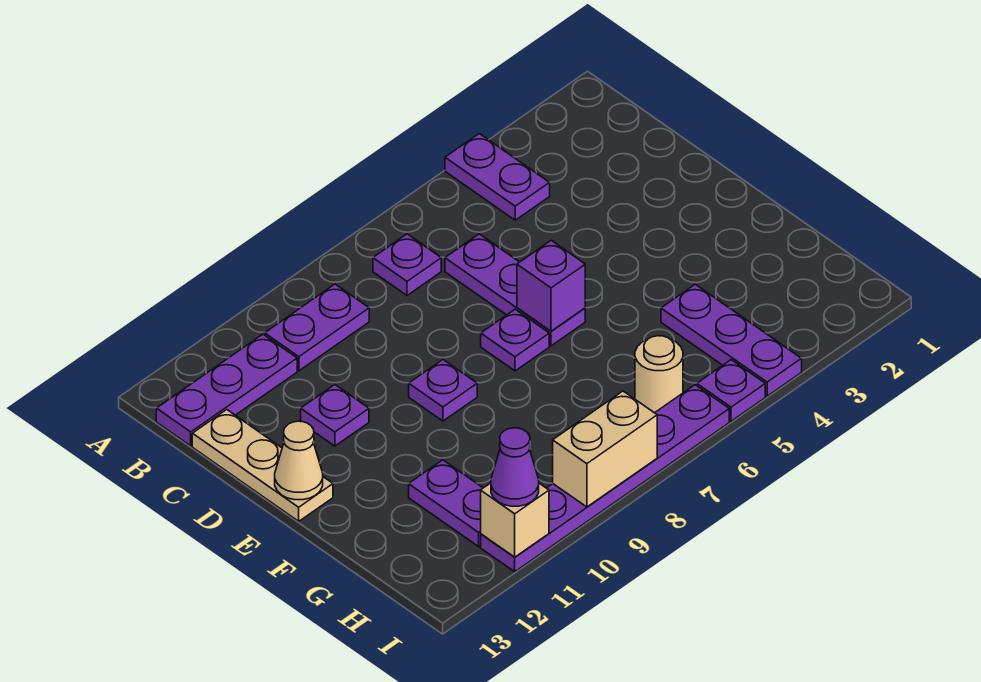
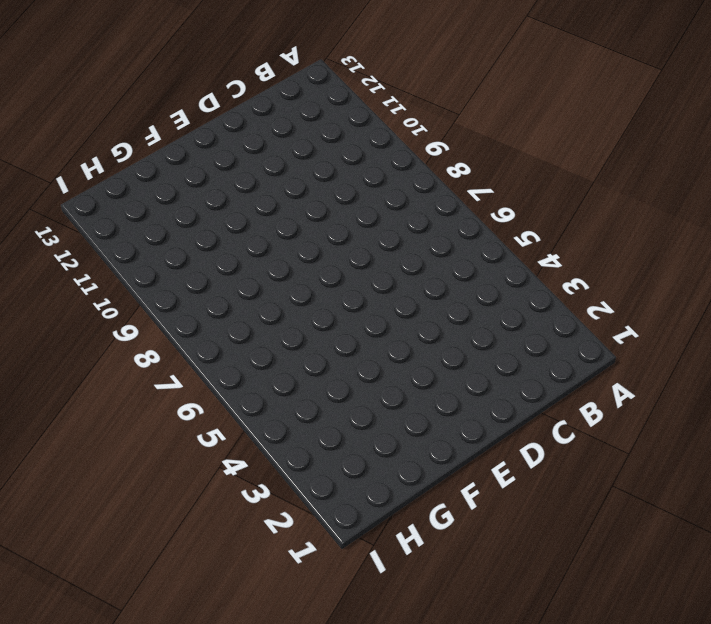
none -> purple plate A4:B4 level 1
none -> purple plate B7 level 1
none -> purple plate B9:B10 level 1

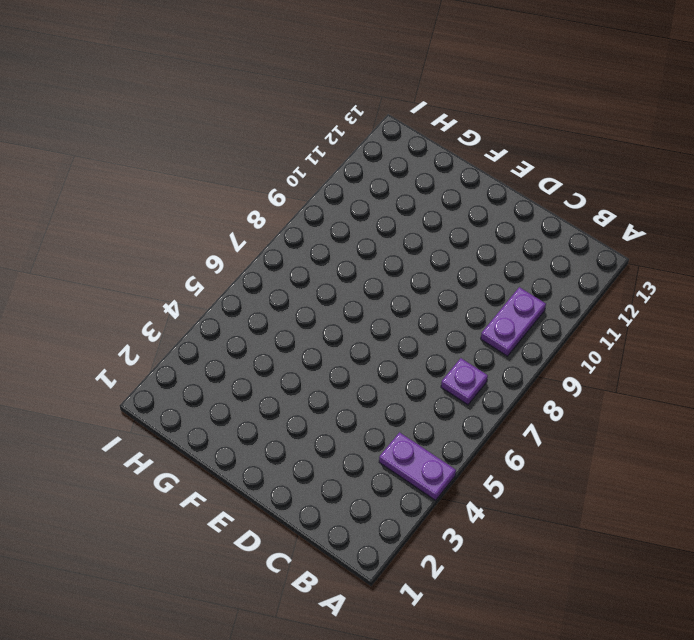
none -> purple plate B11:B13 level 1
none -> purple plate C6:E6 level 1
none -> tan plate C13:E13 level 1

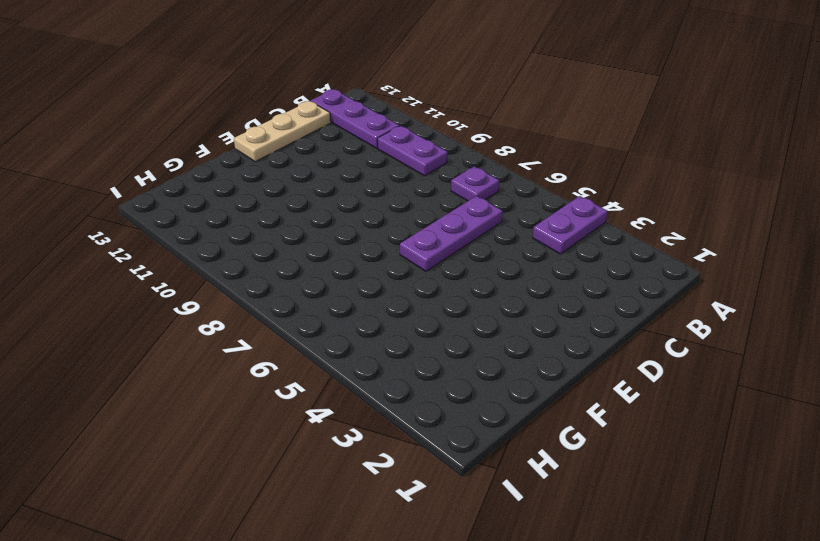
none -> purple plate D11 level 1
none -> purple plate E7 level 1
none -> purple plate E9 level 1

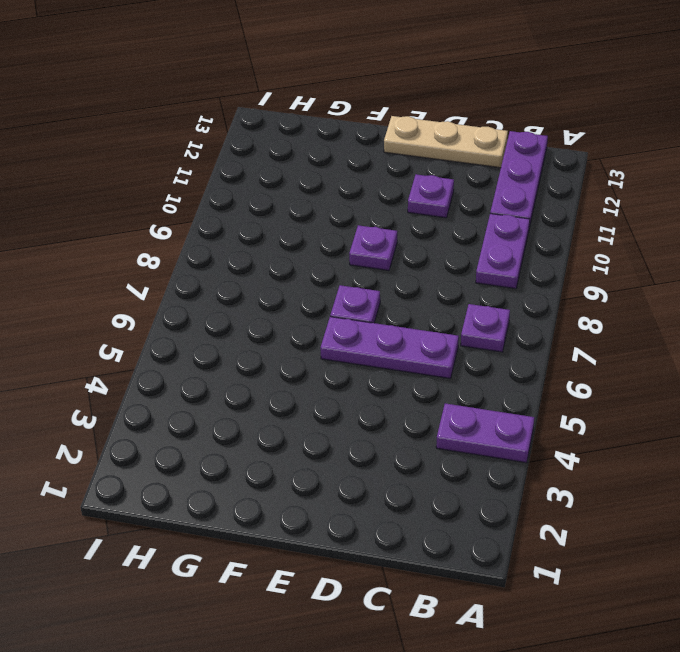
none -> purple plate G4:I4 level 1
none -> purple plate G11:H11 level 1
none -> tan round brick H6 level 1

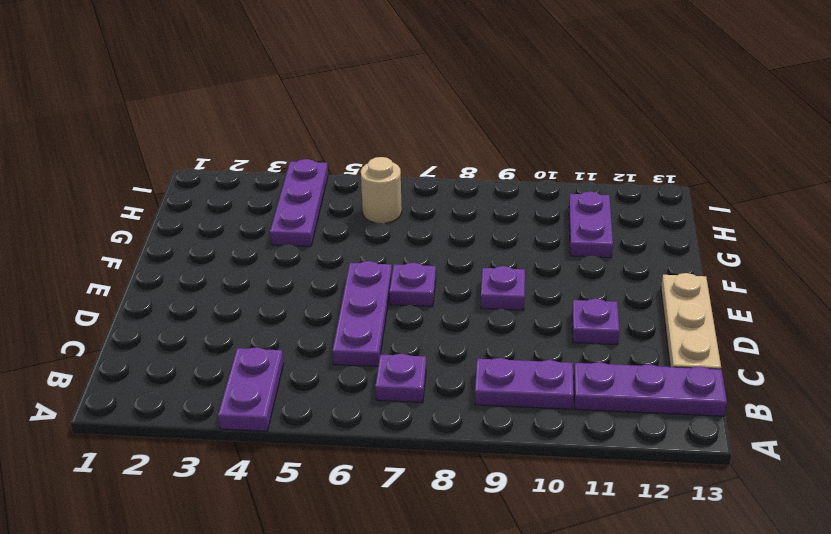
none -> purple plate I5 level 1
none -> purple plate I6:I11 level 1
none -> purple brick E6 level 2

